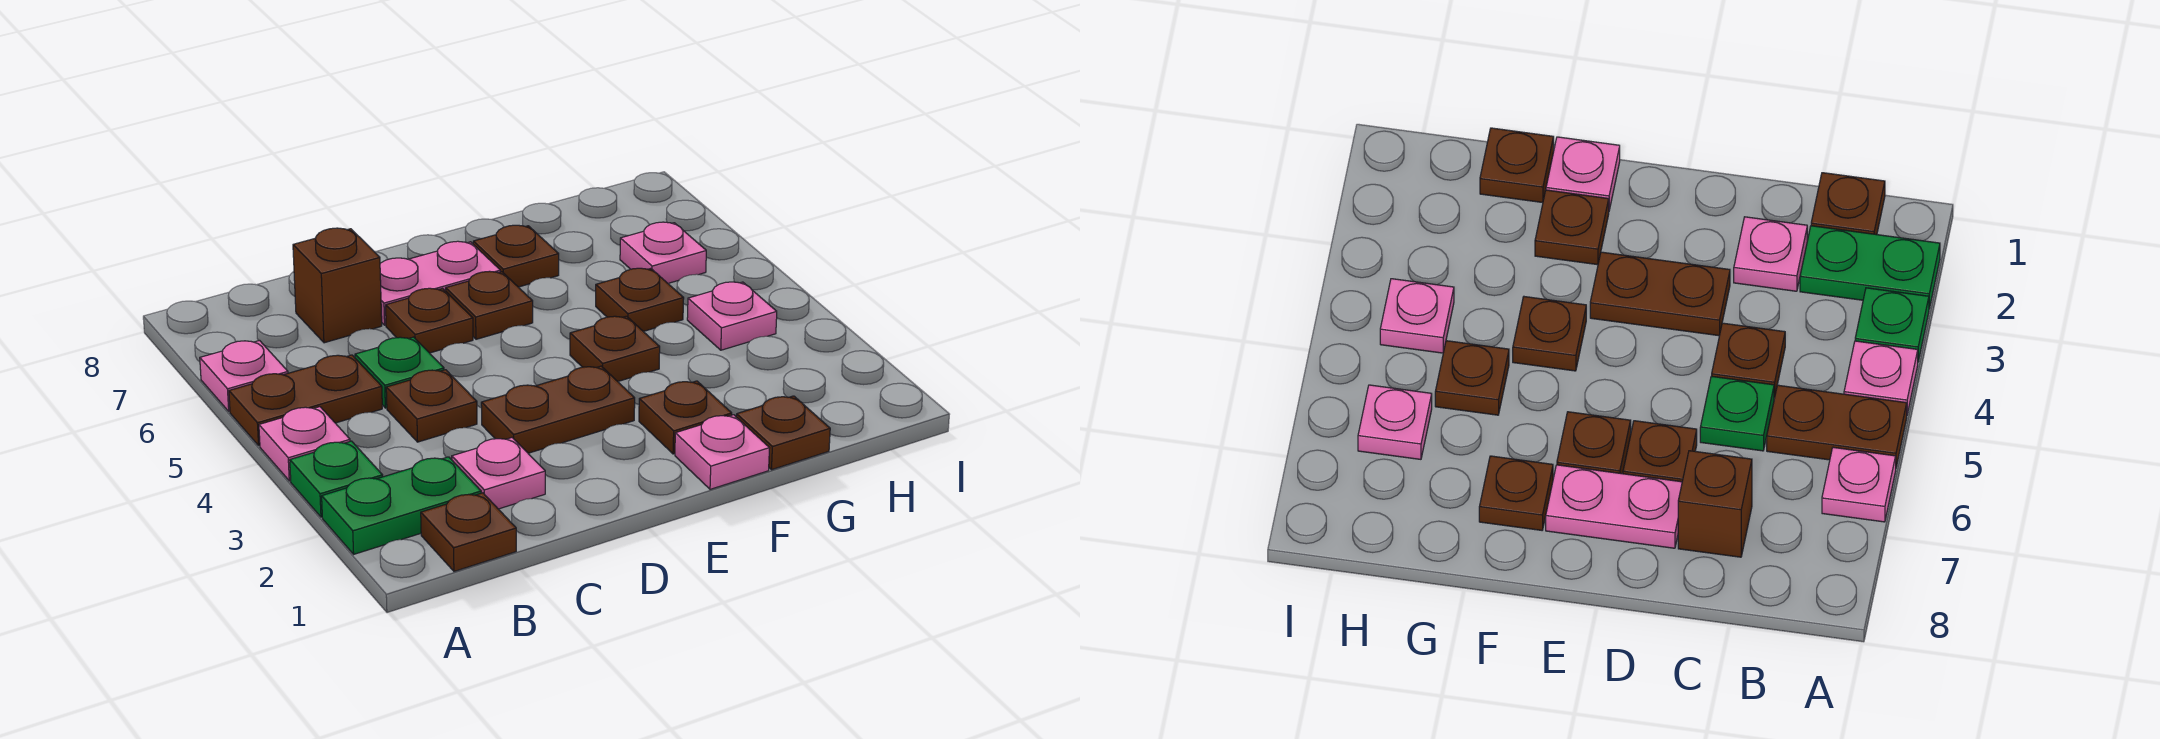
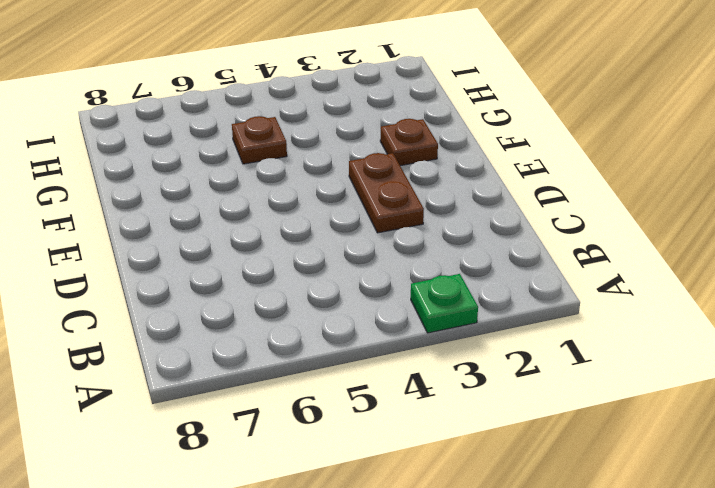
none -> green plate A2:B2 level 1
none -> pink plate A4 level 1
none -> brown plate A5:B5 level 1

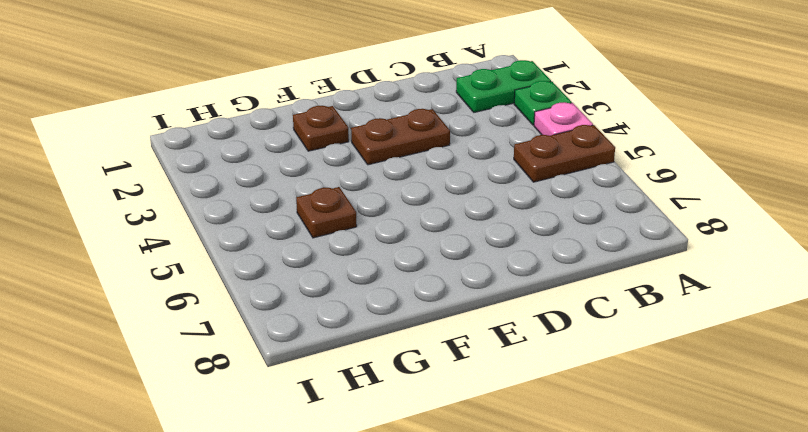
none -> pink plate A6 level 1
none -> brown plate B1 level 1
none -> pink plate C2 level 1

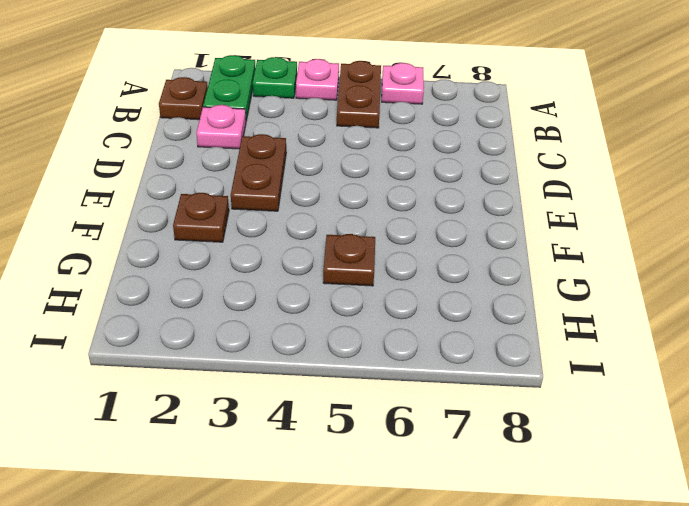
none -> brown plate C4 level 1
none -> green plate C5 level 1
none -> brown brick C7 level 1

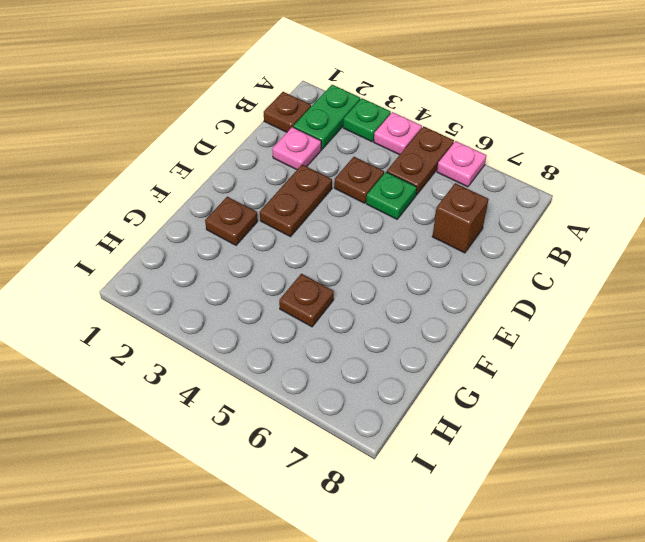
none -> brown plate D6 level 1
none -> pink plate D7:E7 level 1
none -> brown plate E6 level 1

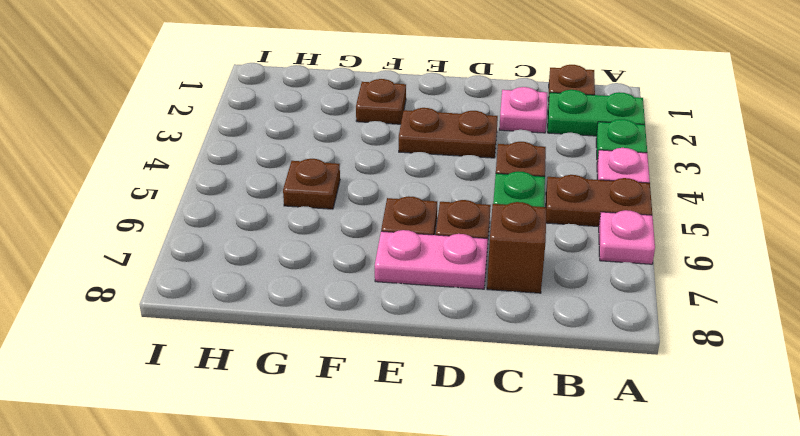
none -> pink plate F1 level 1
none -> brown plate F4 level 1
none -> brown plate F7 level 1

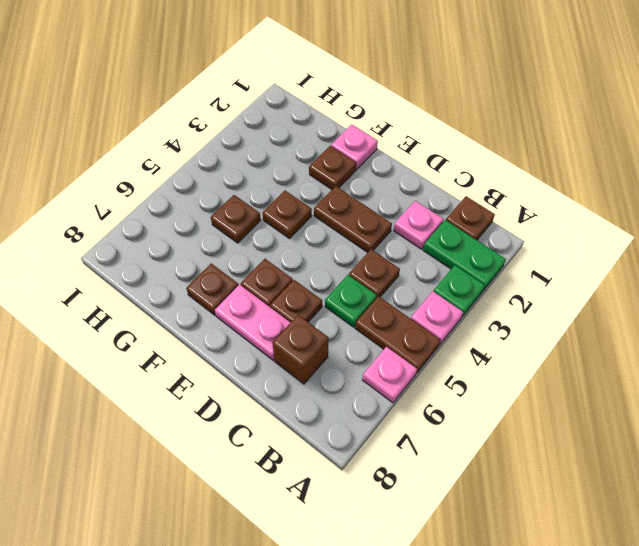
none -> brown plate G1 level 1
none -> pink plate H4 level 1
none -> pink plate H6 level 1

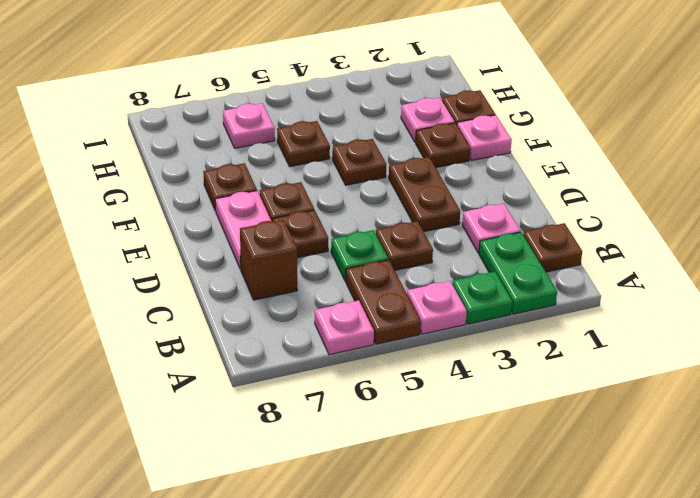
pink plate G2 level 1 -> pink plate H4 level 1

